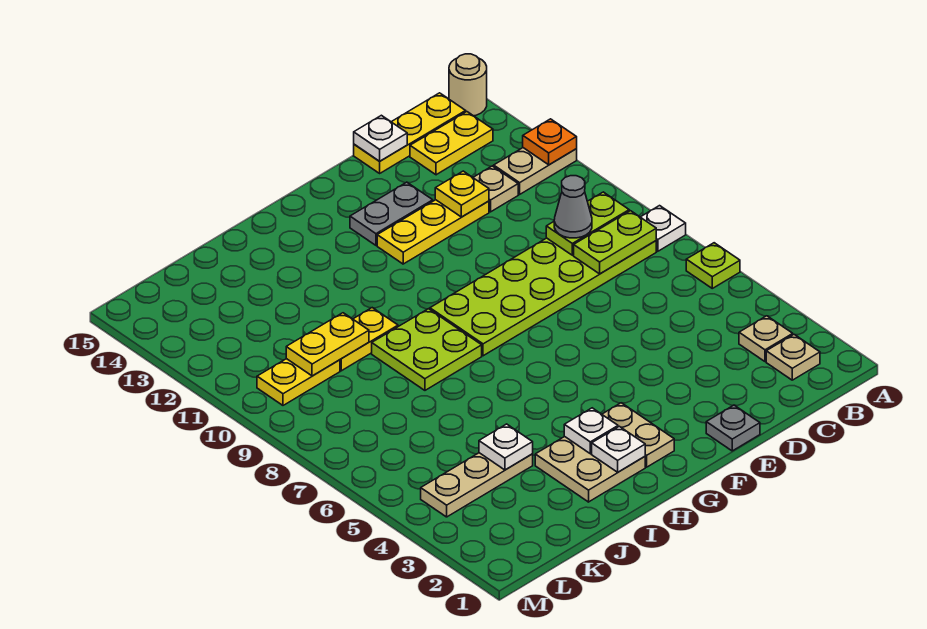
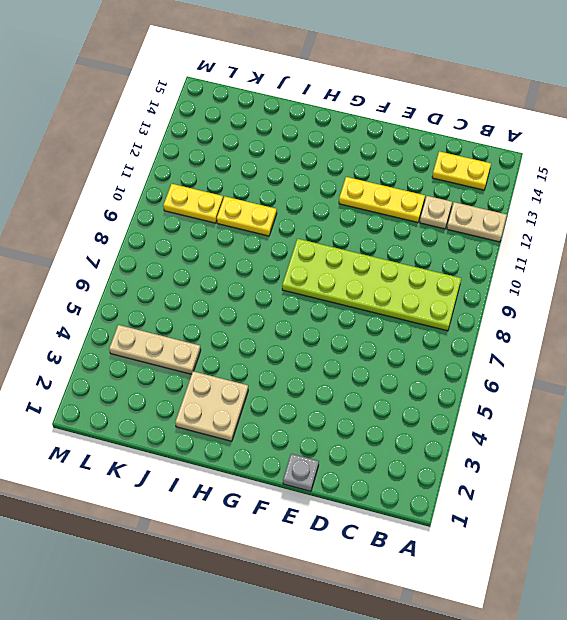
none -> lime plate A6 level 1
none -> white plate A8 level 1
none -> tan round brick A15 level 1

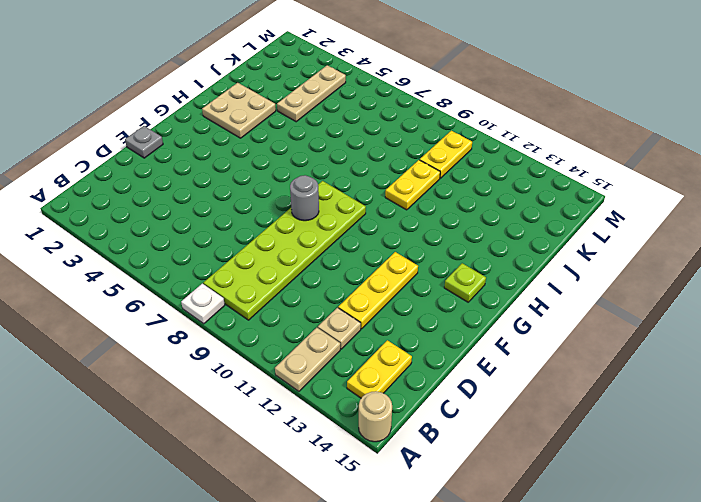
grey round brick F8 level 2 -> none
lime plate G14 level 1 -> lime plate A6 level 1
none -> tan plate B2 level 1
none -> tan plate B3 level 1
none -> yellow plate B15:D15 level 1

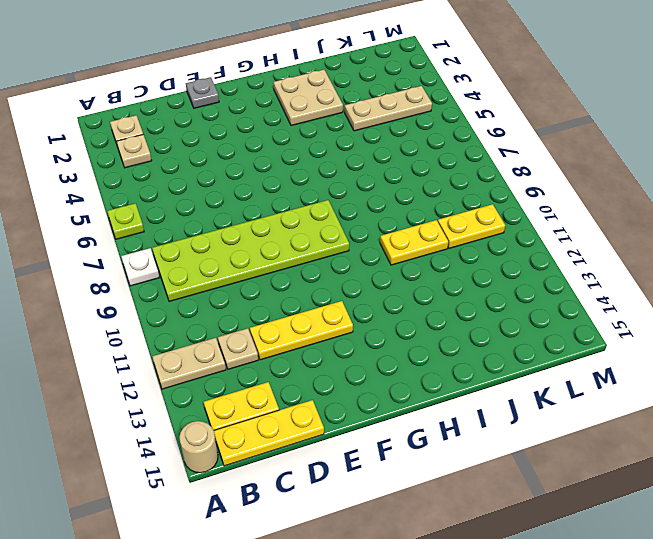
none -> grey plate E13:F13 level 1
none -> tan plate G2:G3 level 1
none -> lime plate H8:I9 level 1

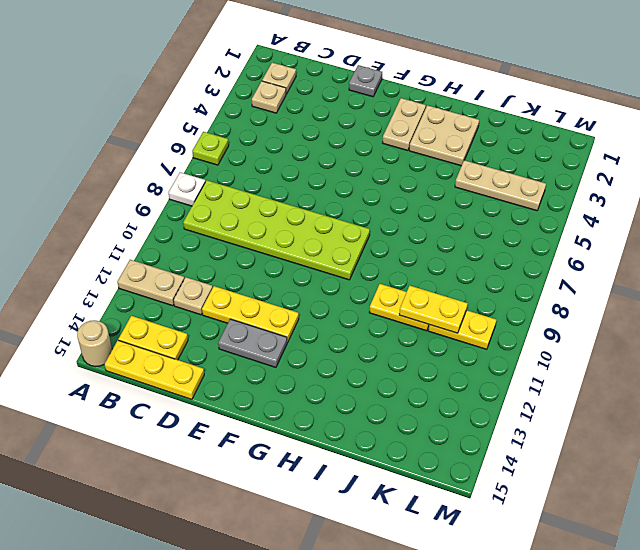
none -> lime plate H8:I9 level 1
none -> orange plate A12 level 2
none -> lime plate B8:C8 level 2

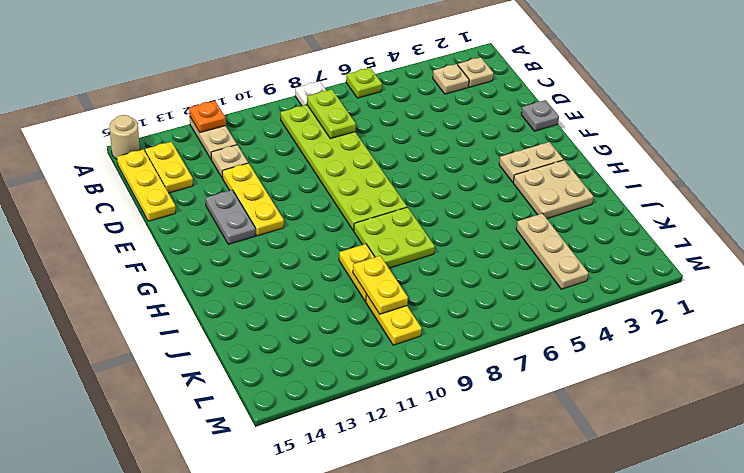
none -> lime plate B9:C9 level 2
none -> yellow plate D12 level 2
none -> white plate D15 level 2

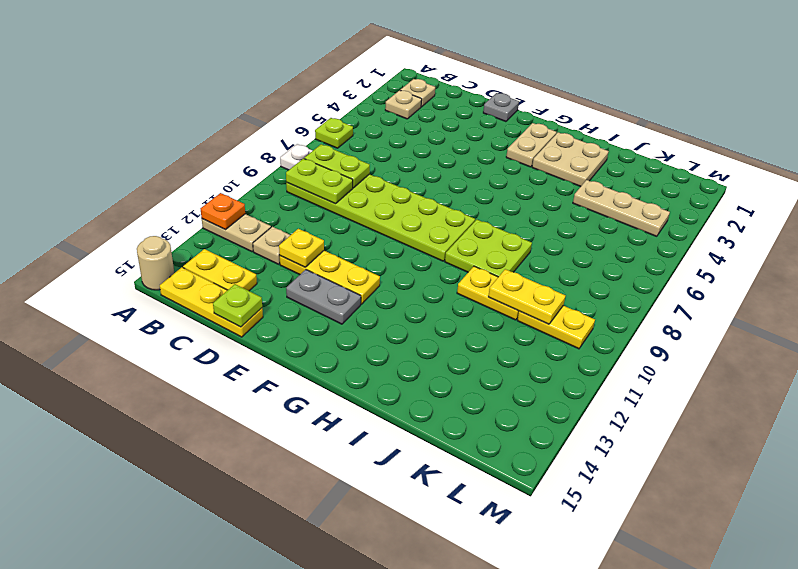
lime plate D15 level 2 -> white plate D15 level 2
none -> white plate H2 level 2
none -> white plate H3 level 2
none -> white plate J4 level 2

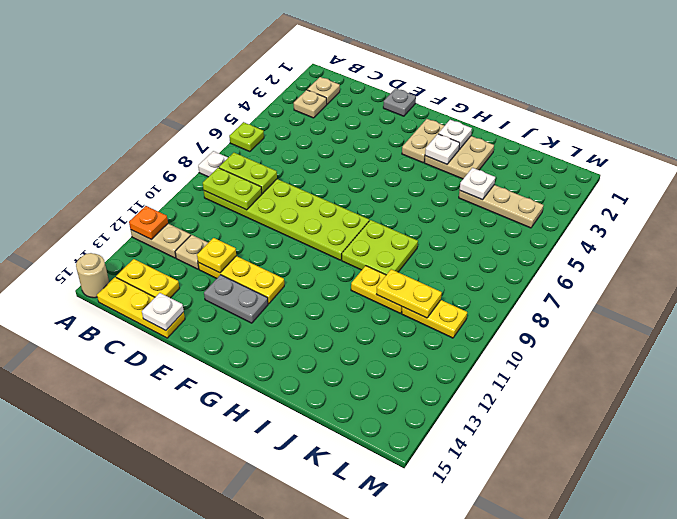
none -> grey cone C9 level 3

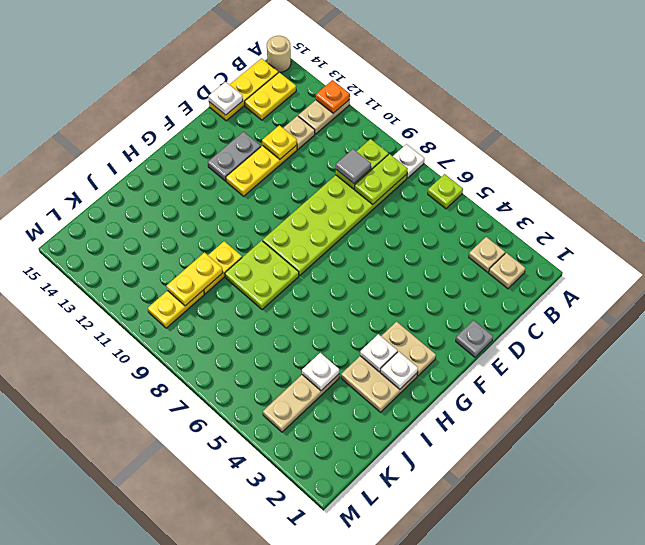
grey tile C9 level 3 -> grey cone C9 level 3

